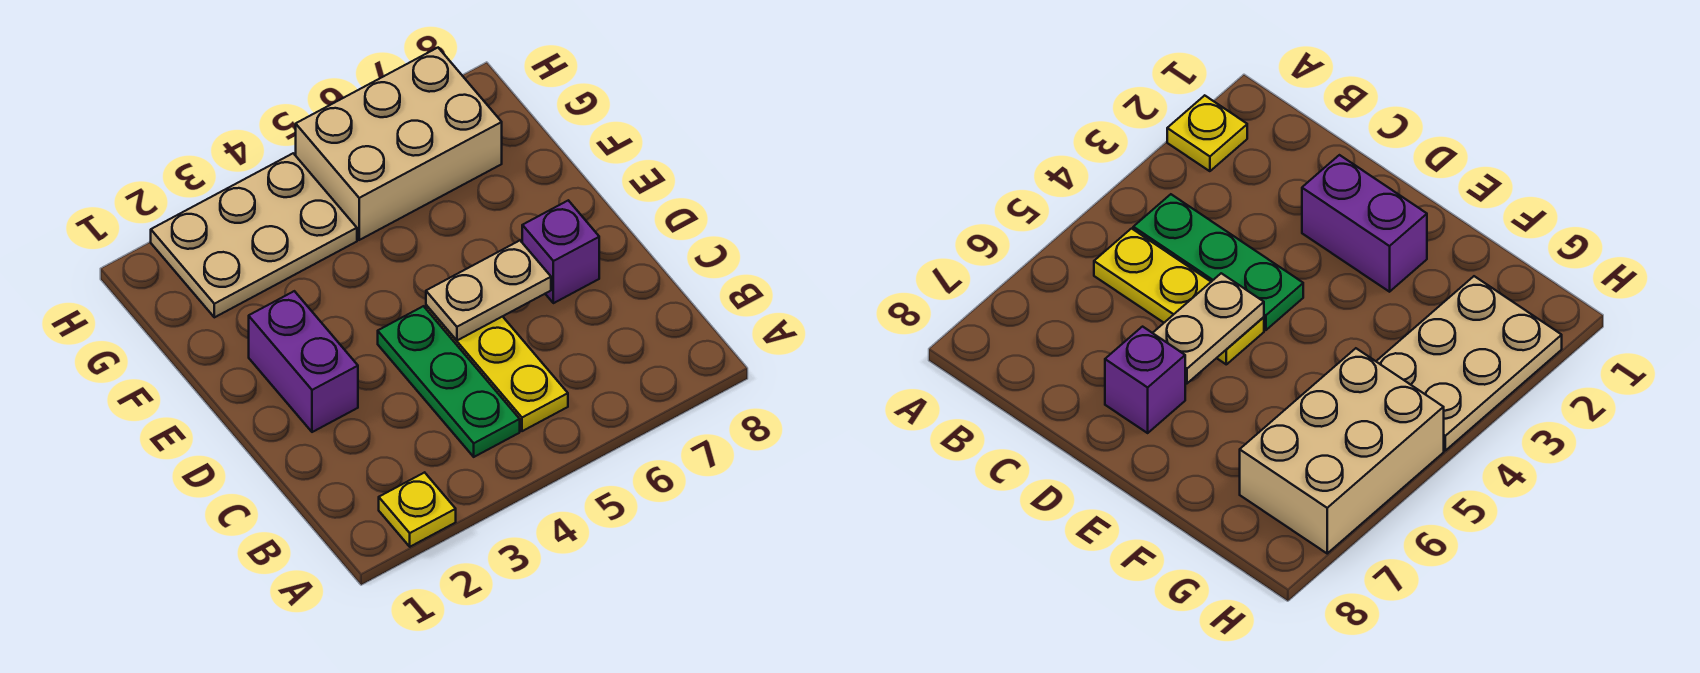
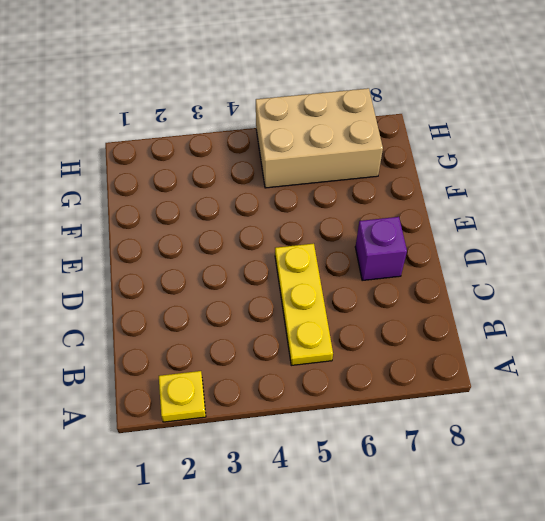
none -> green plate B4:D4 level 1
none -> purple brick D2:E2 level 1

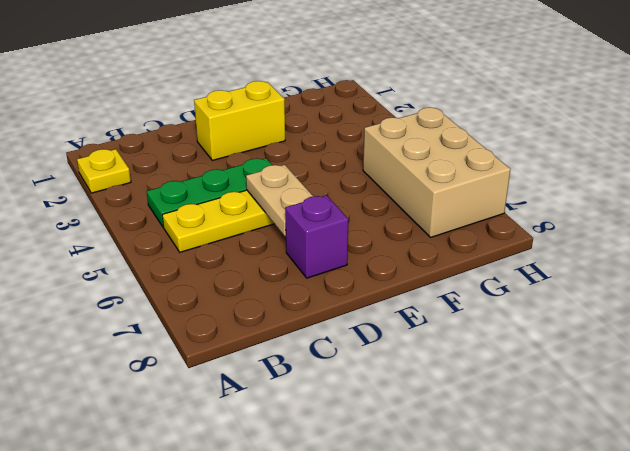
yellow brick D2:E2 level 1 -> purple brick D2:E2 level 1
none -> tan plate G2:H4 level 1

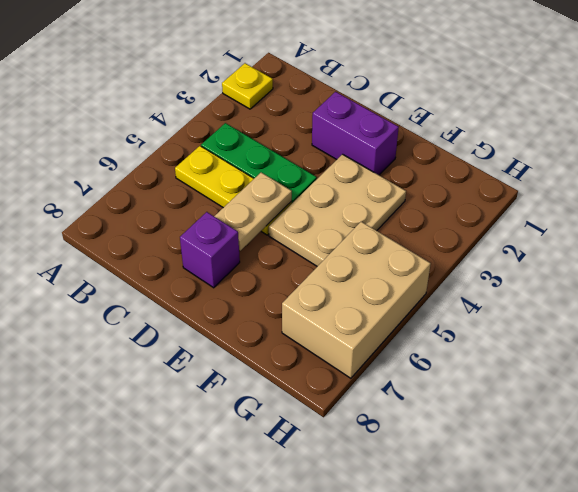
tan plate E3:F5 level 1 -> tan plate G2:H4 level 1

